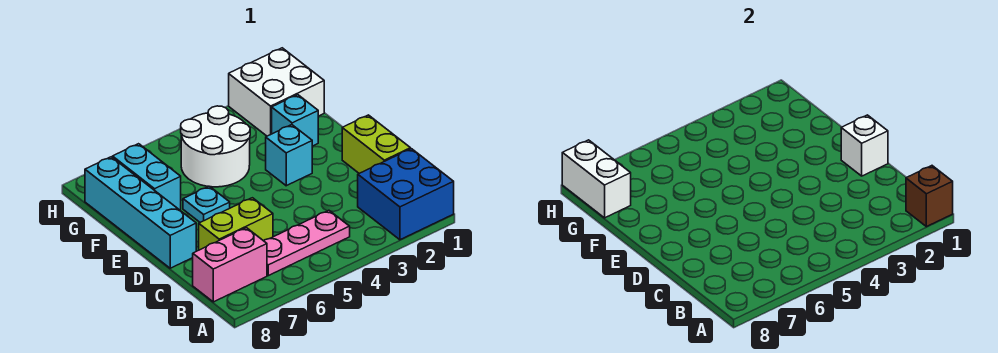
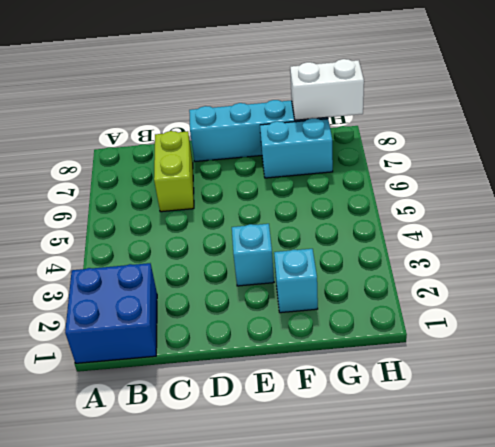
none -> pink plate B4:B6 level 1
none -> pink brick B7:B8 level 1
none -> lime brick C1:D1 level 1

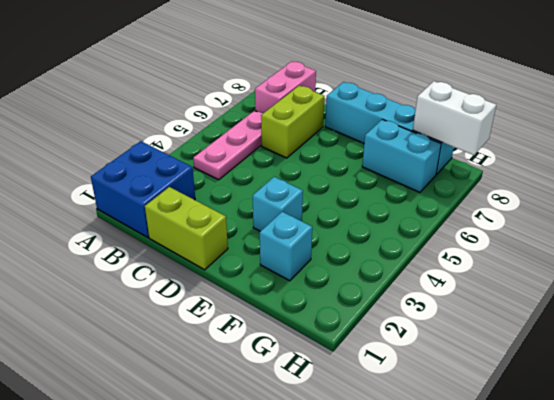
none -> cyan plate E6 level 1
none -> white round brick F4:G5 level 1
none -> white brick G1:H2 level 1

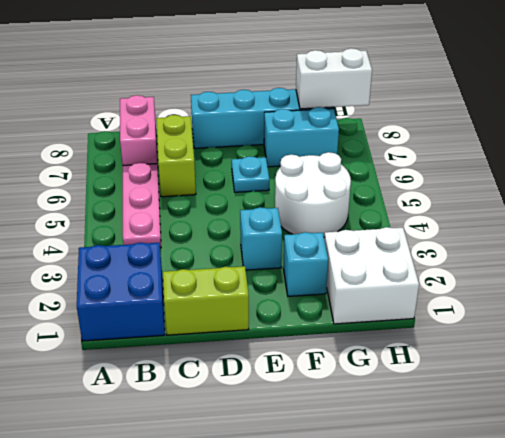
none -> brown brick A1 level 2
none -> white brick D1 level 2

